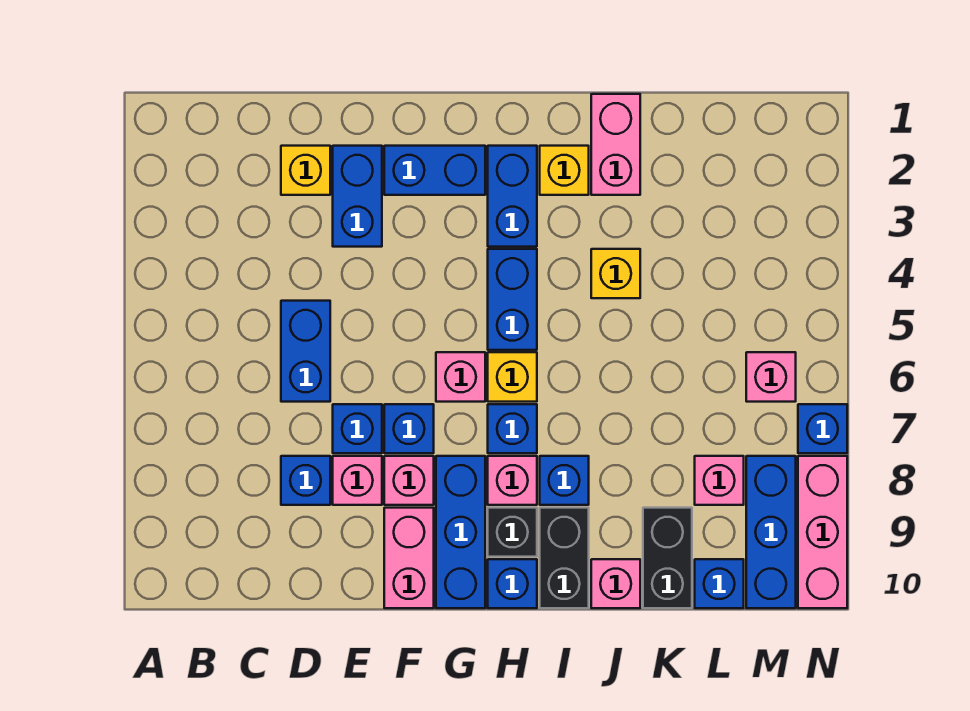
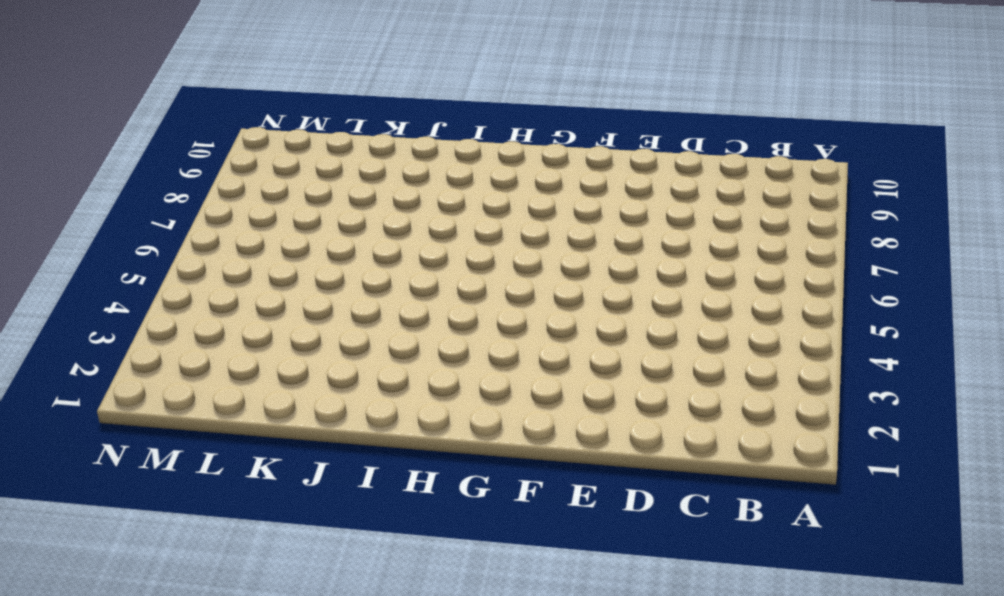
none -> yellow brick D2 level 1
none -> blue brick D5:D6 level 1
none -> blue brick D8 level 1
none -> blue brick E2:E3 level 1

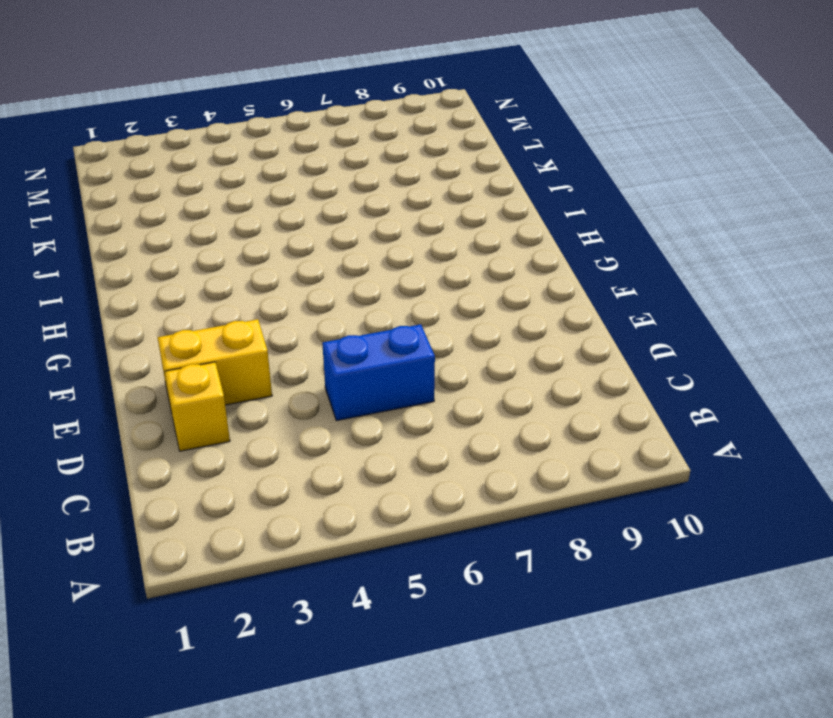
yellow brick E2:E3 level 1 -> blue brick E2:E3 level 1
none -> blue brick D8 level 1
none -> blue brick E7 level 1
none -> pink brick E8 level 1
none -> blue brick F2:G2 level 1

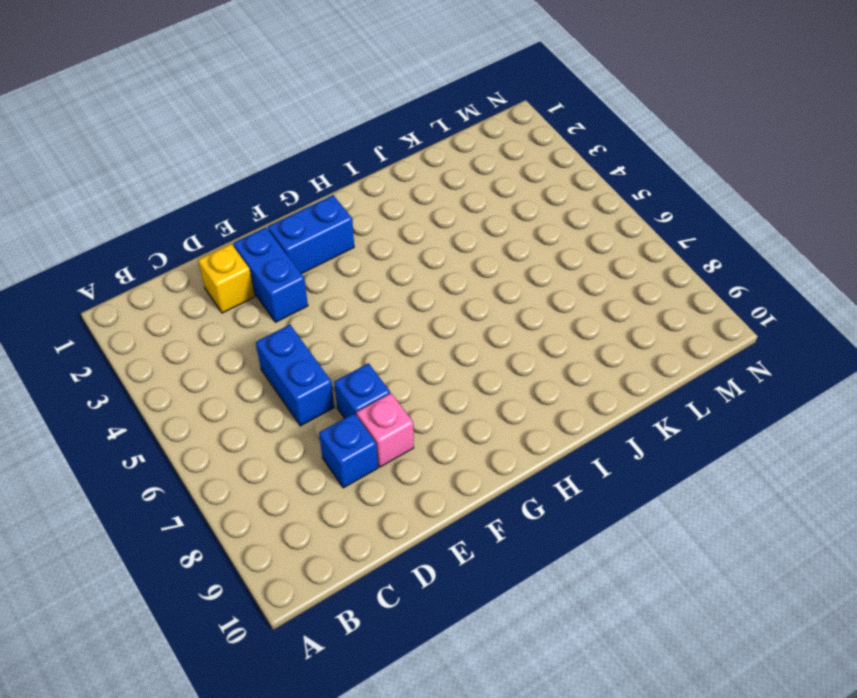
none -> blue brick F7 level 1
none -> pink brick F8 level 1
none -> pink brick F9:F10 level 1
none -> pink brick G6 level 1

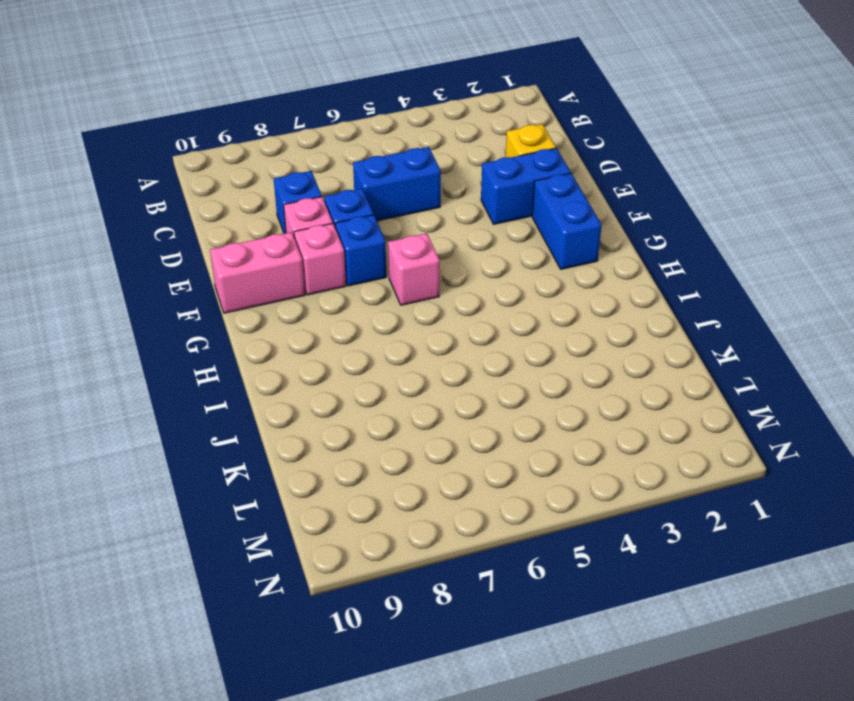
none -> blue brick G8:G10 level 1
none -> blue brick H2:H3 level 1
none -> blue brick H4:H5 level 1
none -> yellow brick H6 level 1

